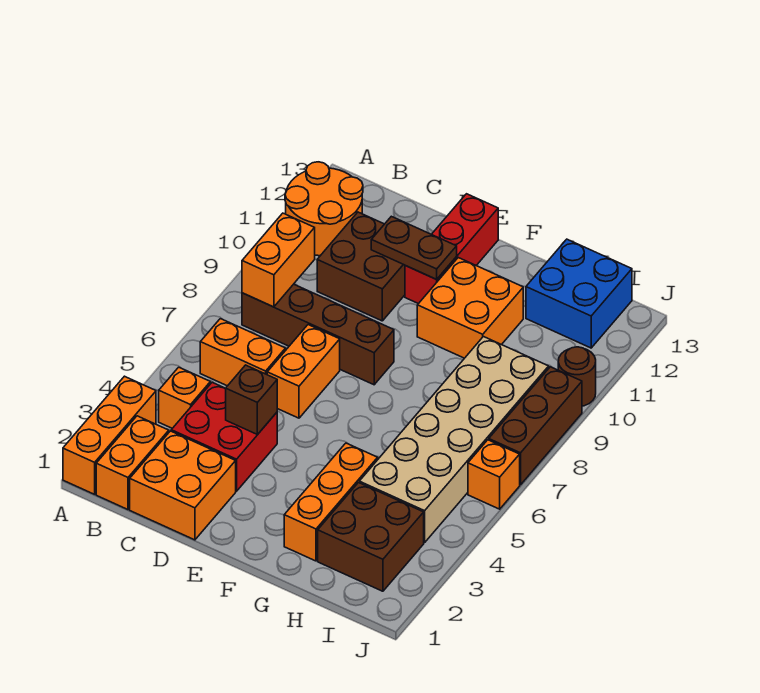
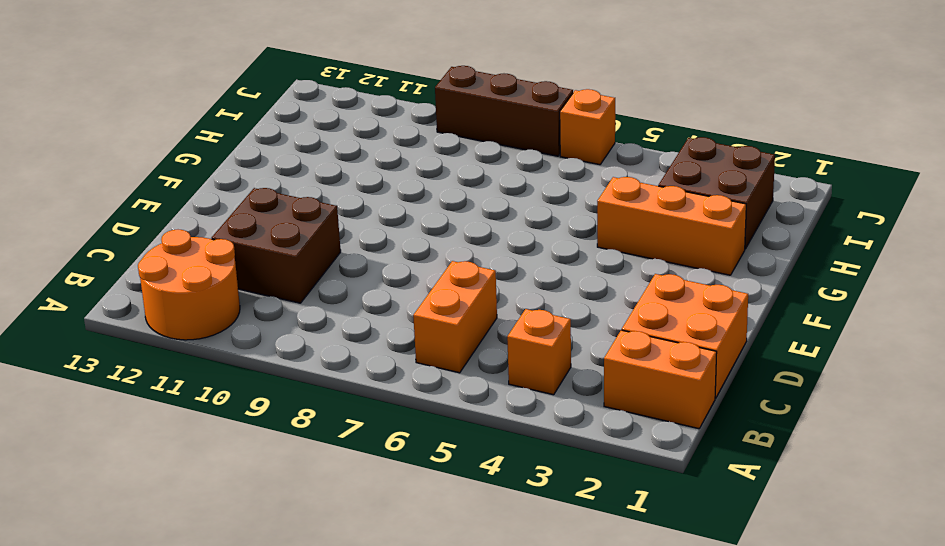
none -> orange brick A1:A3 level 1
none -> brown brick B8:E8 level 1
none -> red brick C3:D4 level 1

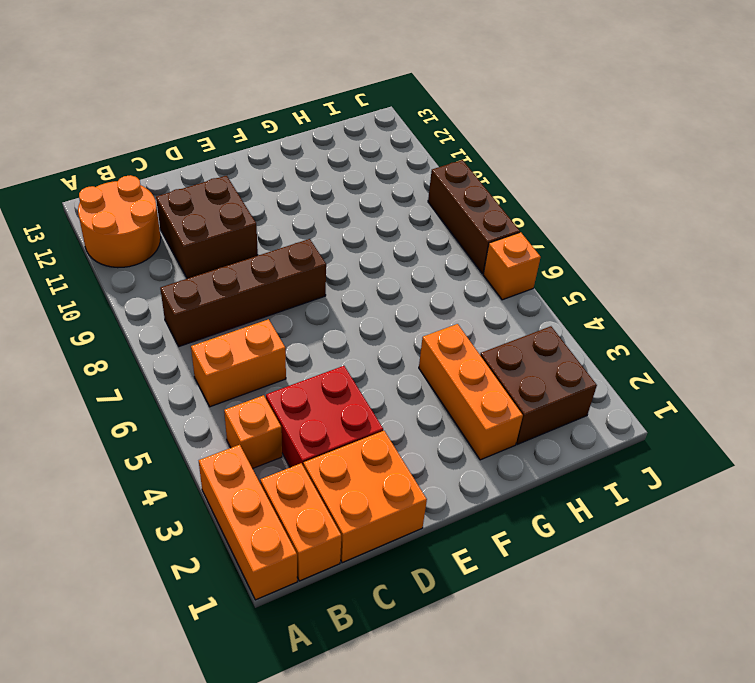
none -> orange brick D6:D7 level 1
none -> red brick E11:E13 level 1
none -> orange brick F10:G11 level 1

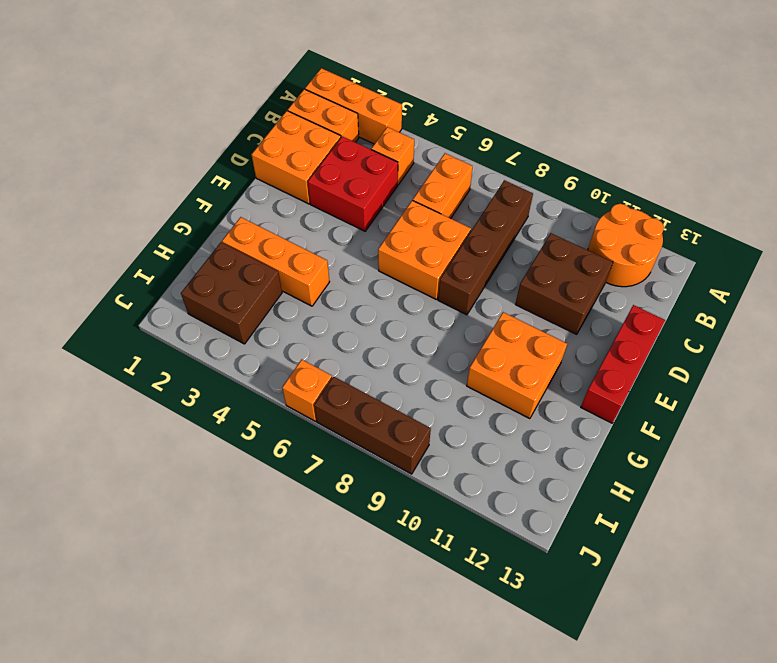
orange brick D6:E7 level 1 -> orange brick D6:D7 level 1
red brick D13:F13 level 1 -> red brick E11:E13 level 1
none -> tan brick H4:I9 level 1
none -> blue brick H12:I13 level 1
none -> brown round brick J10 level 1

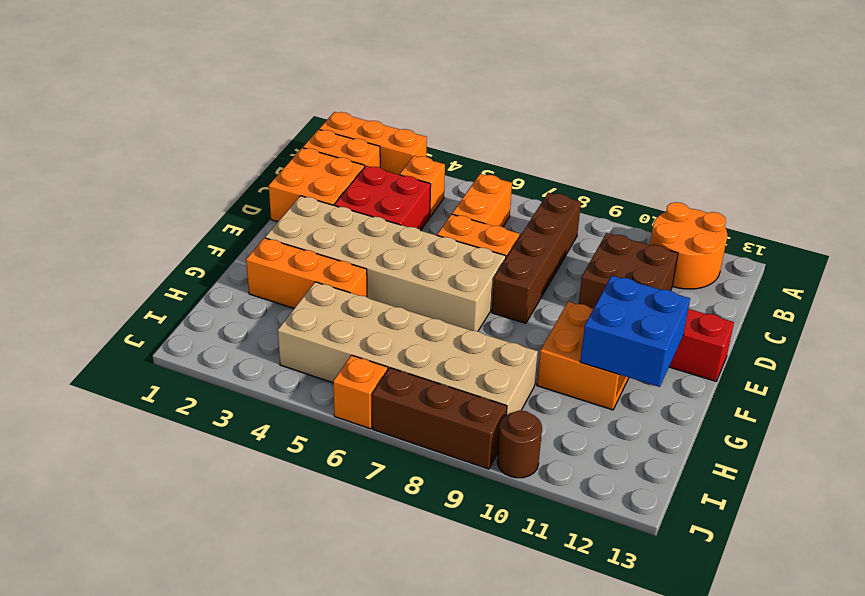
tan brick E2:F7 level 1 -> none
blue brick F11:G12 level 2 -> blue brick H12:I13 level 1
none -> brown brick H2:I3 level 1
none -> orange brick B8:B9 level 2
none -> brown brick D4 level 2

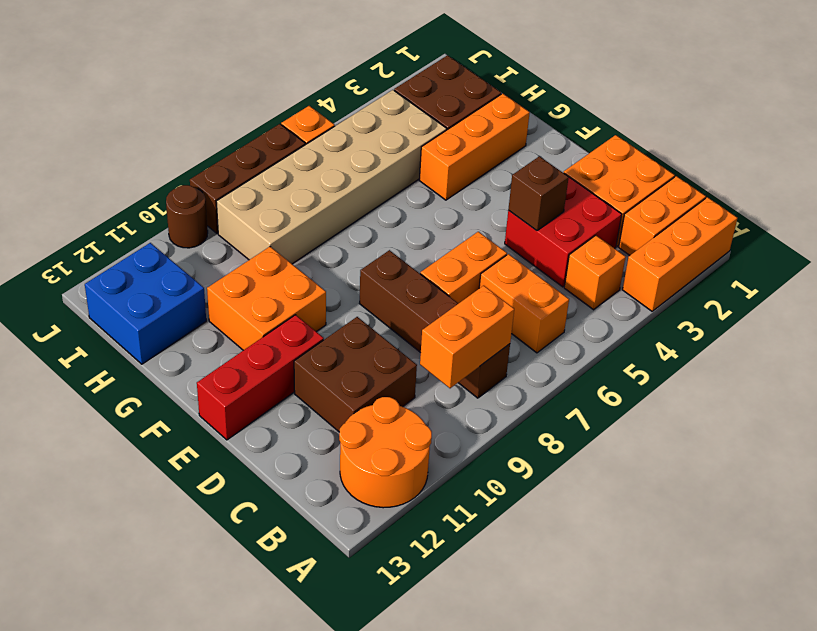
none -> brown plate D11:E11 level 2

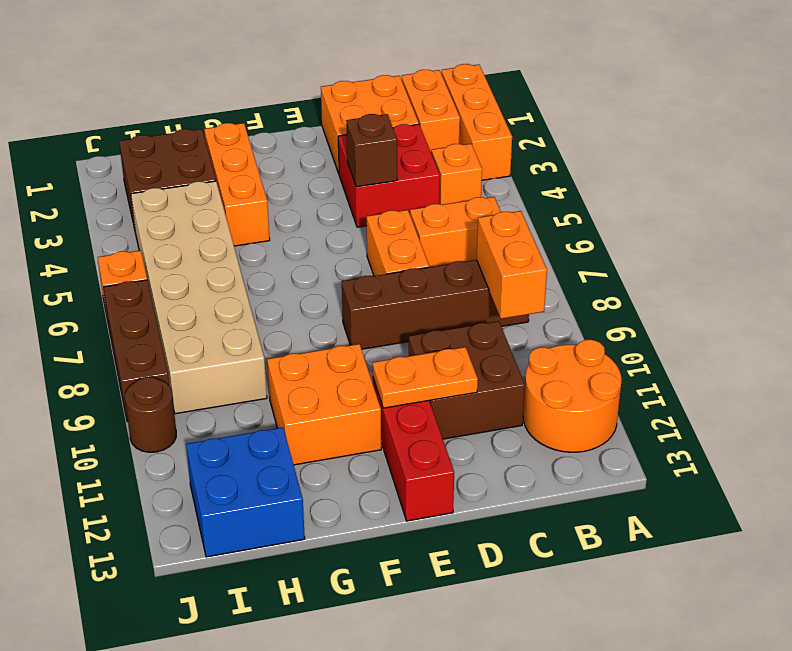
orange plate D11:E11 level 2 -> brown plate D11:E11 level 2

